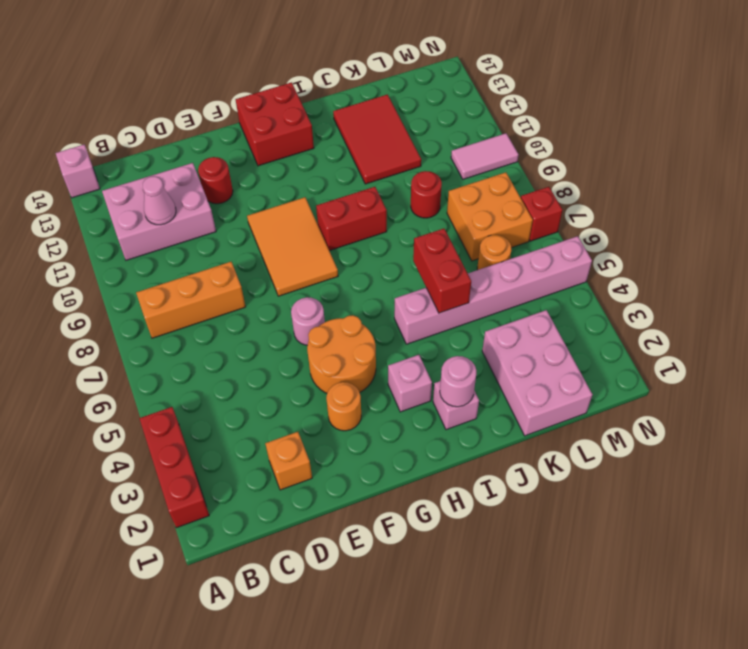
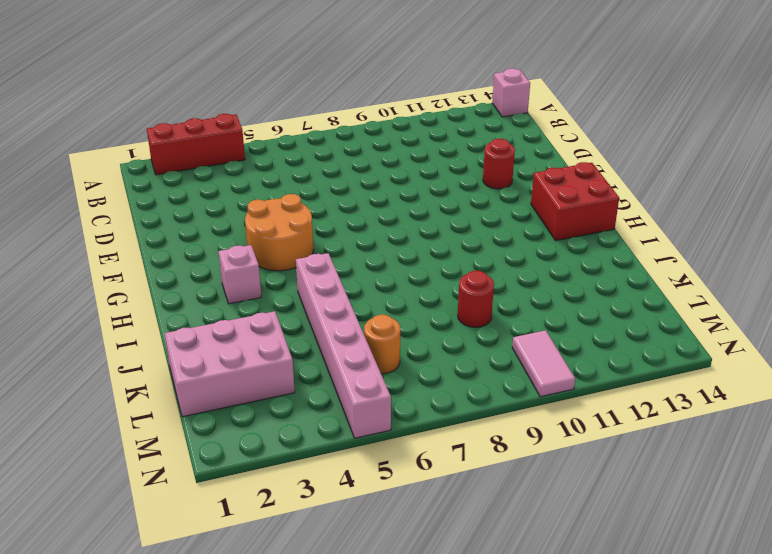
none -> orange brick B8:D8 level 1
none -> pink brick B11:D12 level 1
none -> orange brick D2 level 1

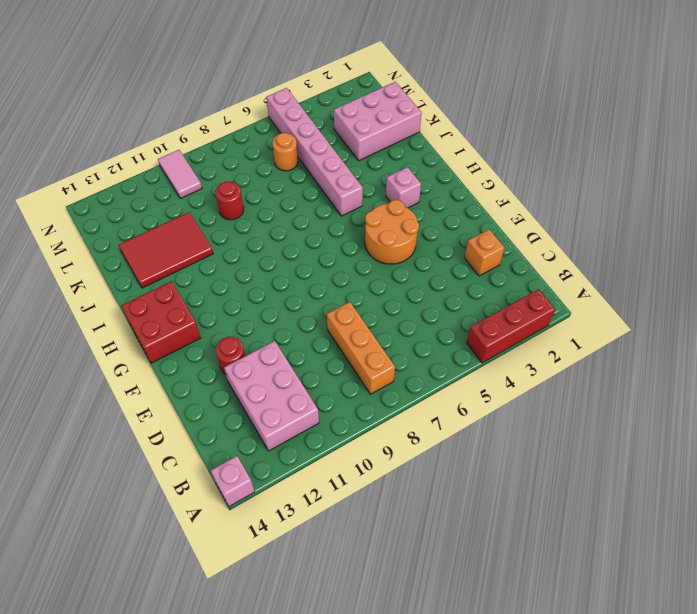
none -> orange round brick F3 level 1
none -> pink round brick F6 level 1
none -> orange tile F8:G10 level 1

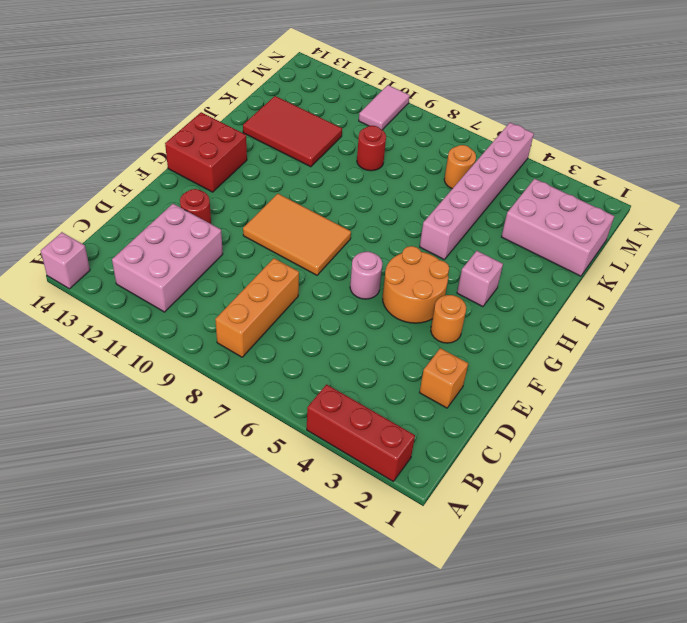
none -> red brick H9:I9 level 1
none -> pink brick I2 level 1
none -> orange brick L7:M8 level 1

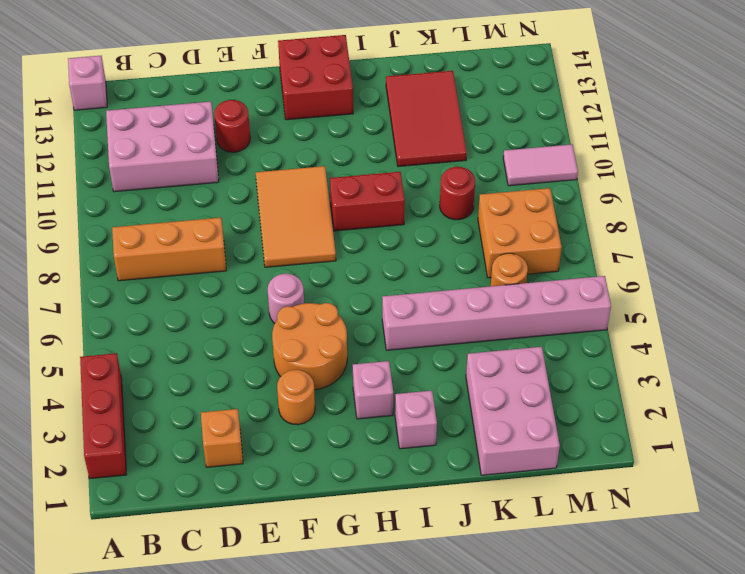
none -> red brick N7 level 1
none -> pink cone C11 level 2
none -> pink round brick I2 level 2

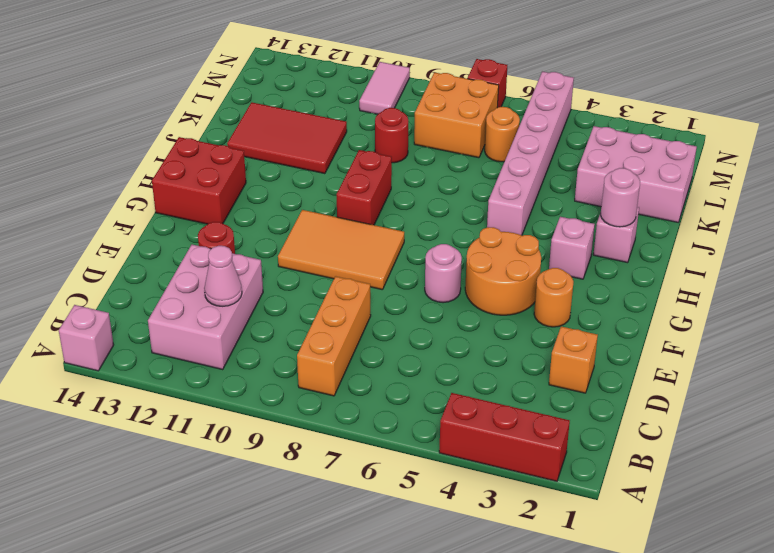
none -> red brick J5:J6 level 2

